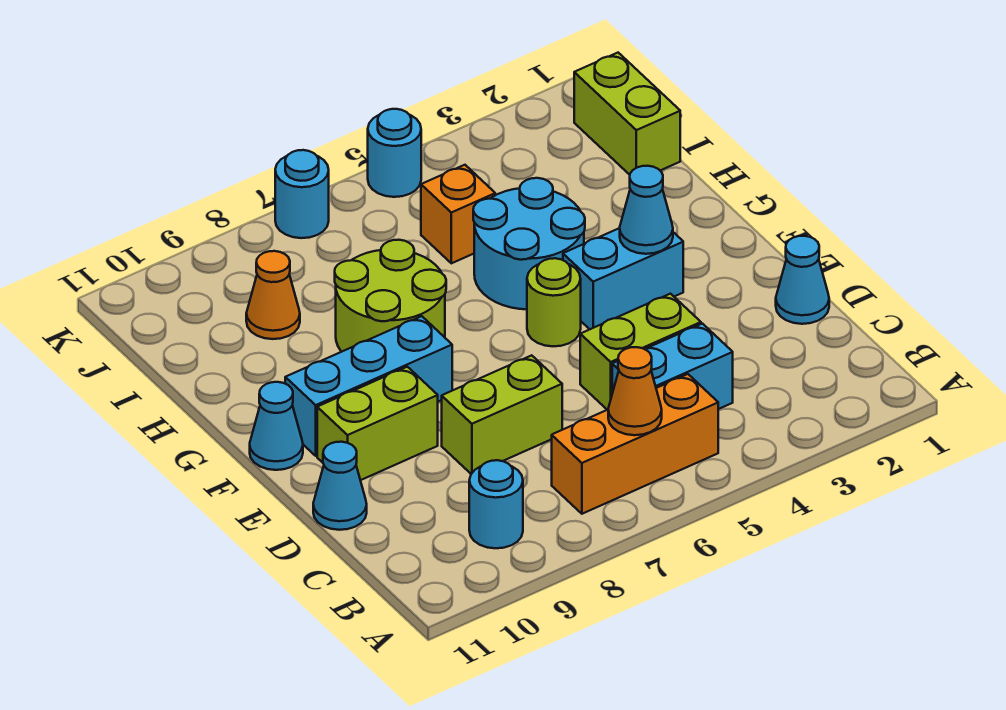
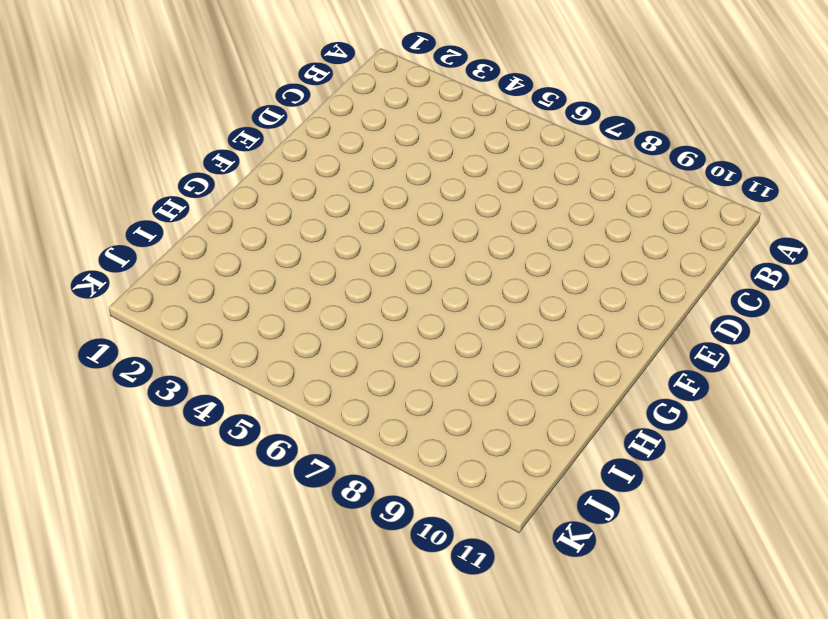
none -> orange brick B5:B7 level 1
none -> cyan round brick B9 level 1
none -> cyan brick C4:C5 level 1

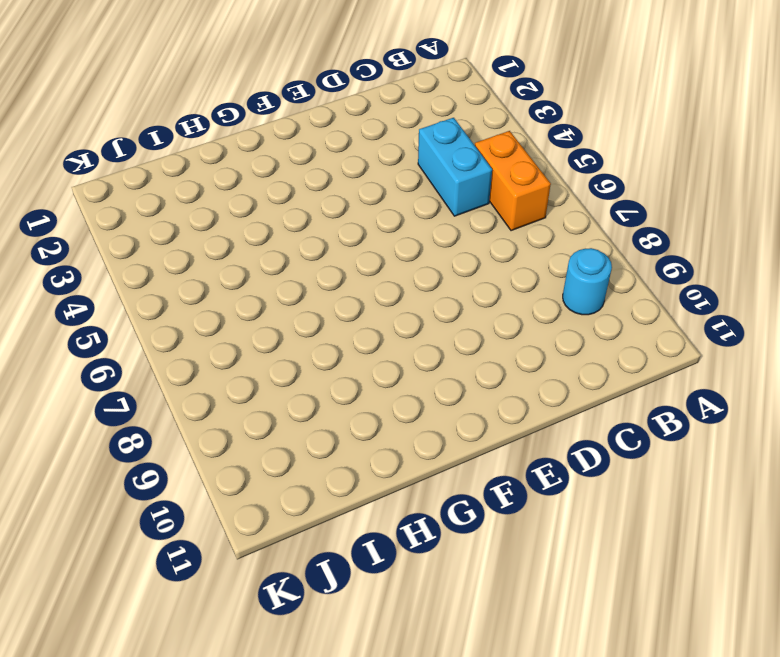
orange brick B5:B6 level 1 -> orange brick B5:B7 level 1
none -> cyan cone D1 level 1
none -> lime brick D4:D5 level 1
none -> lime brick D7:D8 level 1

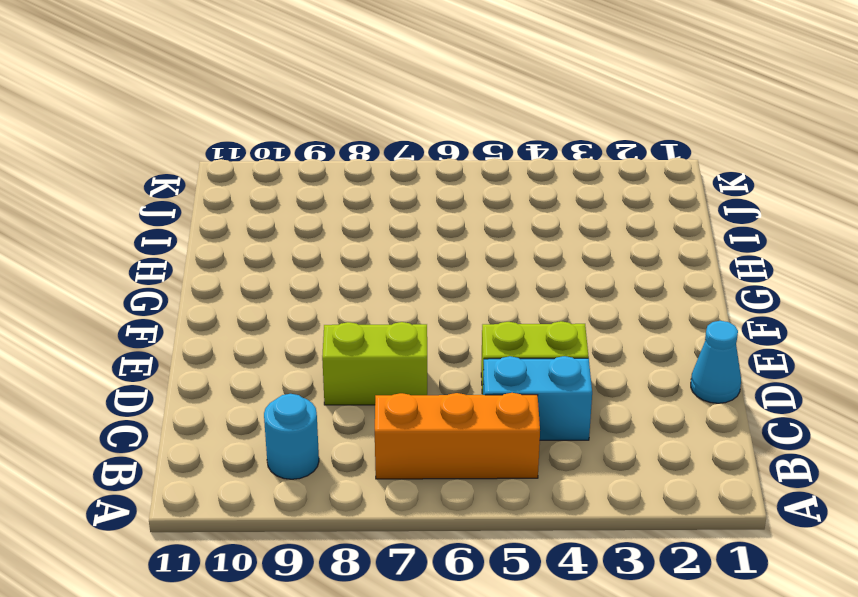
none -> cyan cone D11 level 1
none -> lime brick E9:E10 level 1
none -> cyan brick F3:F4 level 1

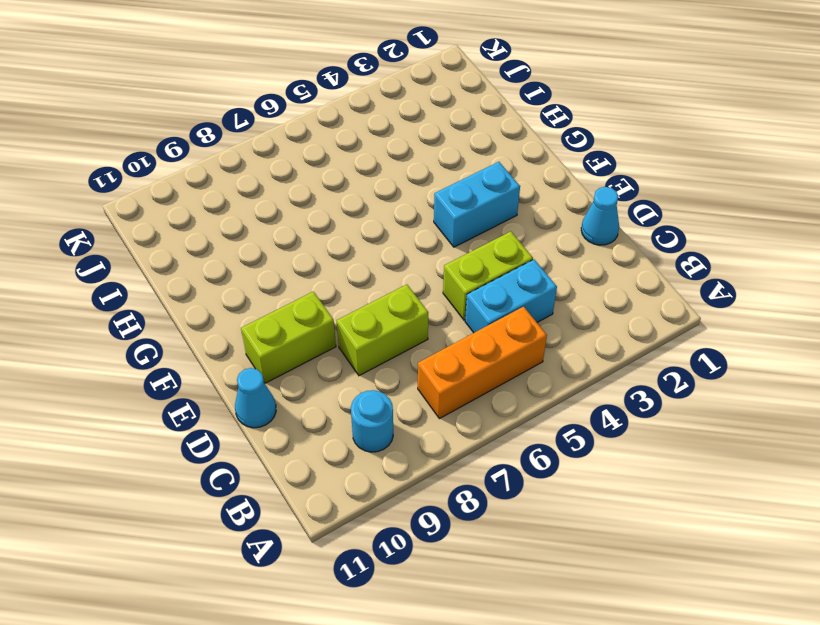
none -> lime round brick F5 level 1
none -> cyan brick F8:F10 level 1
none -> cyan cone F11 level 1

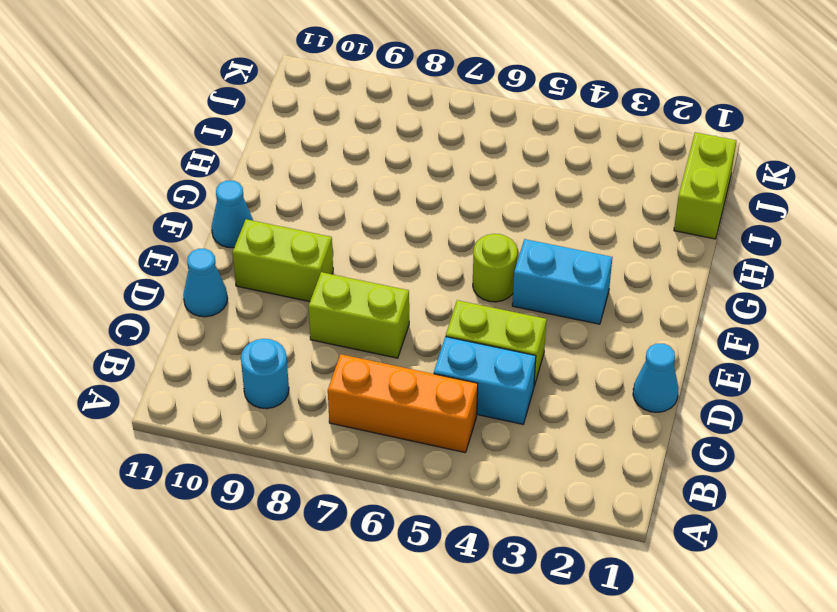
none -> cyan brick F8:F10 level 1
none -> cyan round brick G4:H5 level 1
none -> lime round brick G7:H8 level 1

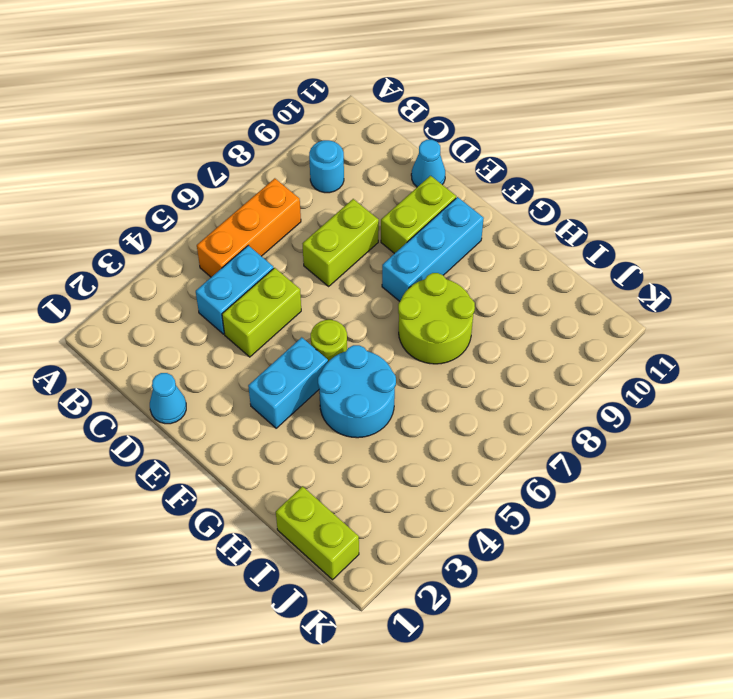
none -> cyan cone F11 level 1
none -> orange brick I5 level 1
none -> orange cone I9 level 1

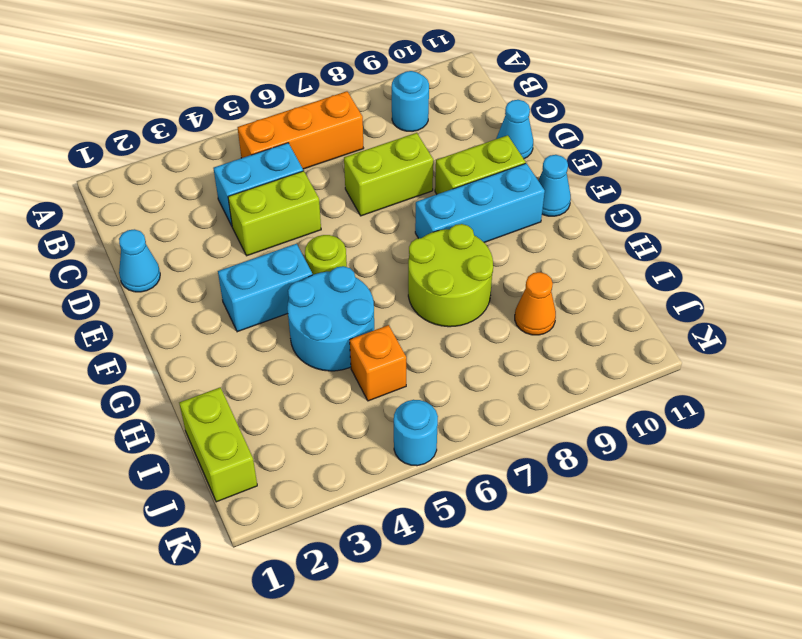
none -> cyan round brick K7 level 1
none -> orange cone B6 level 2
none -> cyan cone F3 level 2

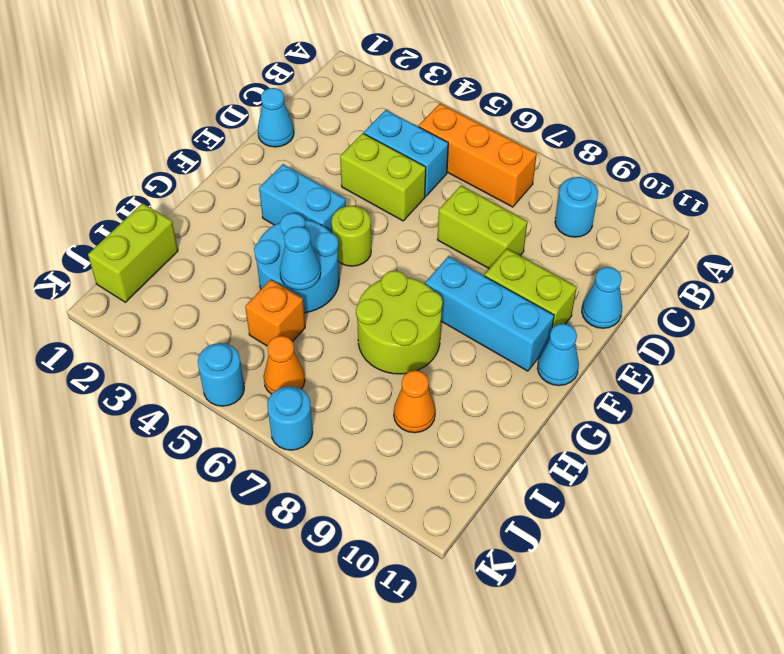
cyan cone H5 level 2 -> cyan cone F3 level 2
orange cone J6 level 1 -> orange cone B6 level 2

